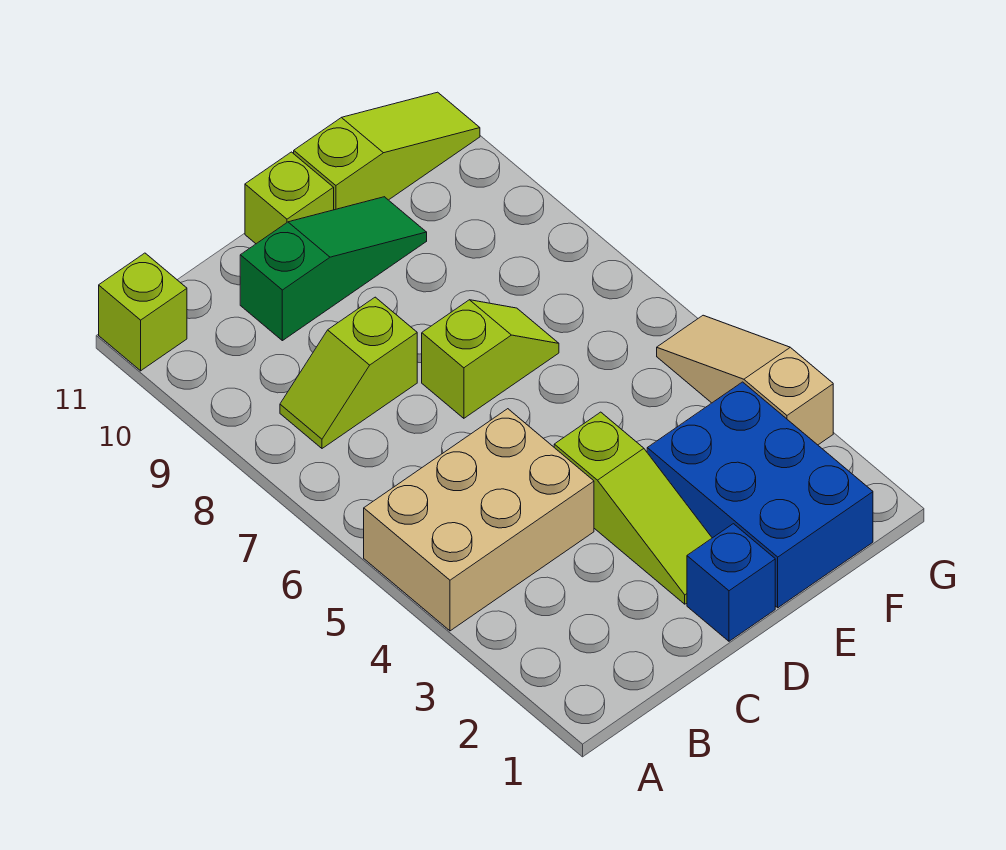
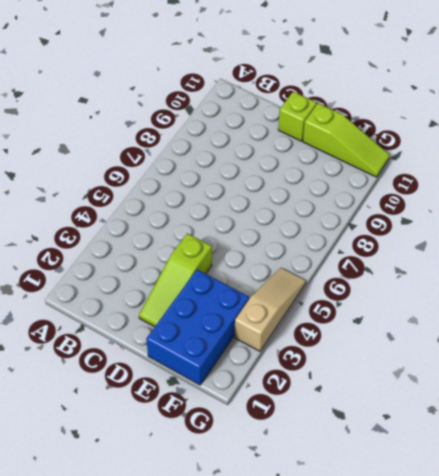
none -> tan brick A4:C5 level 1
none -> lime brick A11 level 1

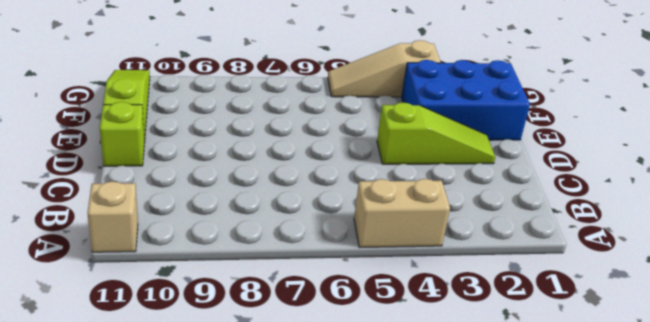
tan brick A4:A5 level 1 -> tan brick A4:C5 level 1
tan brick A11 level 1 -> lime brick A11 level 1
none -> lime slope B8:C8 level 1 top C
none -> green slope C10:E10 level 1 top C

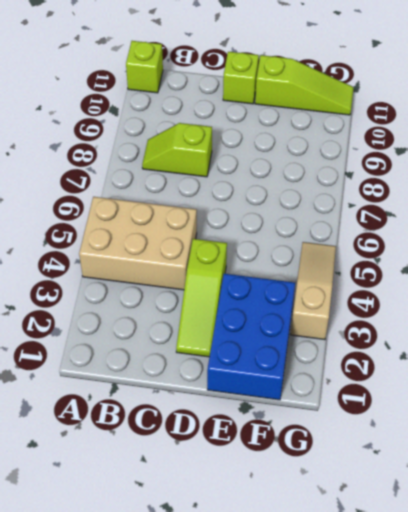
none -> green slope C10:E10 level 1 top C
none -> blue brick D1 level 1

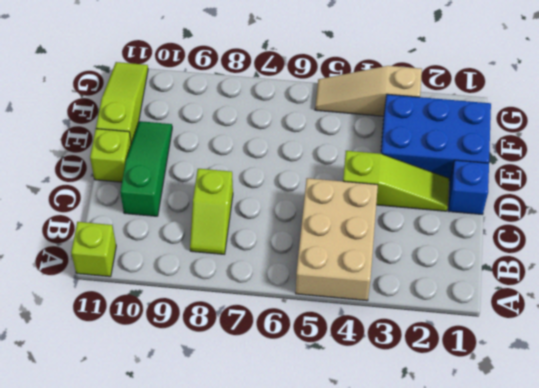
none -> lime slope D7:E7 level 1 top D

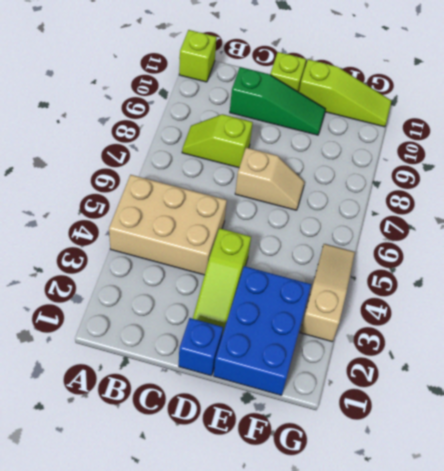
tan slope D7:E7 level 1 top D -> lime slope D7:E7 level 1 top D

